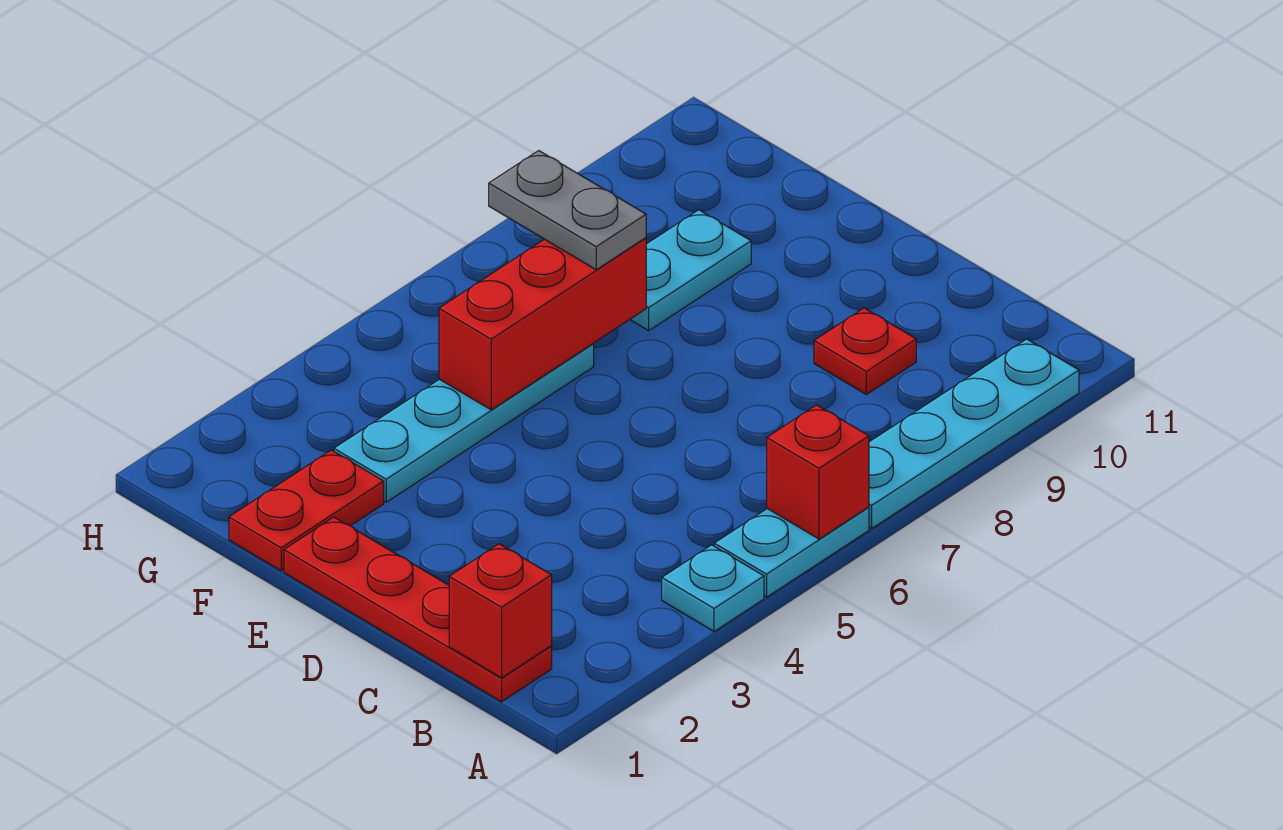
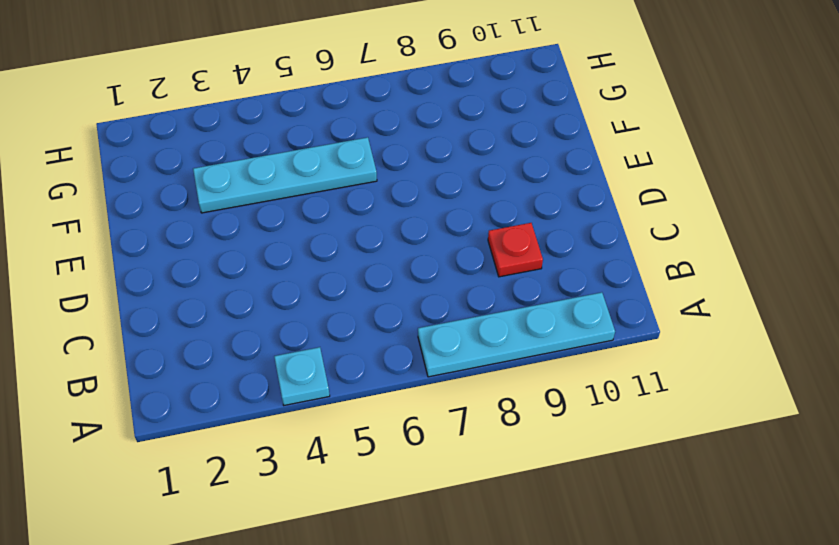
none -> cyan plate A5:A6 level 1
none -> red plate B1:E1 level 1
none -> red plate F1:F2 level 1

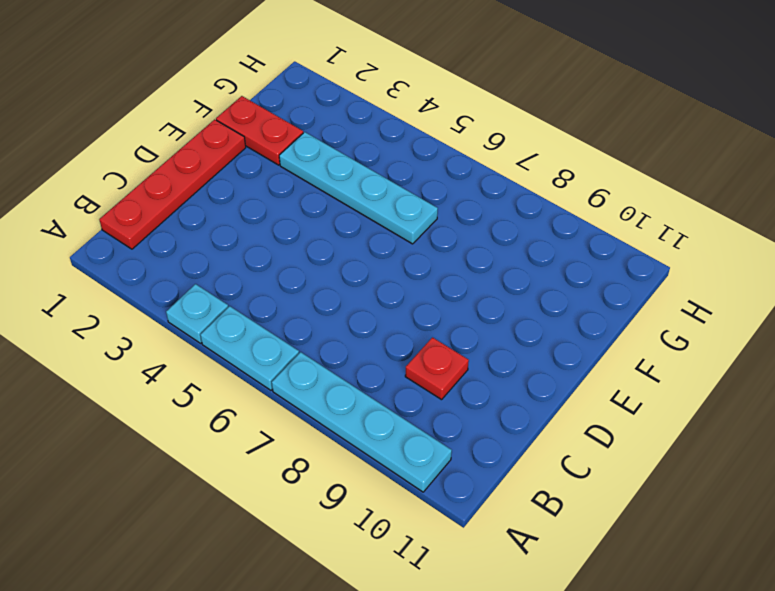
none -> cyan plate F8:F9 level 1
none -> red brick A6 level 2
none -> red brick B1 level 2

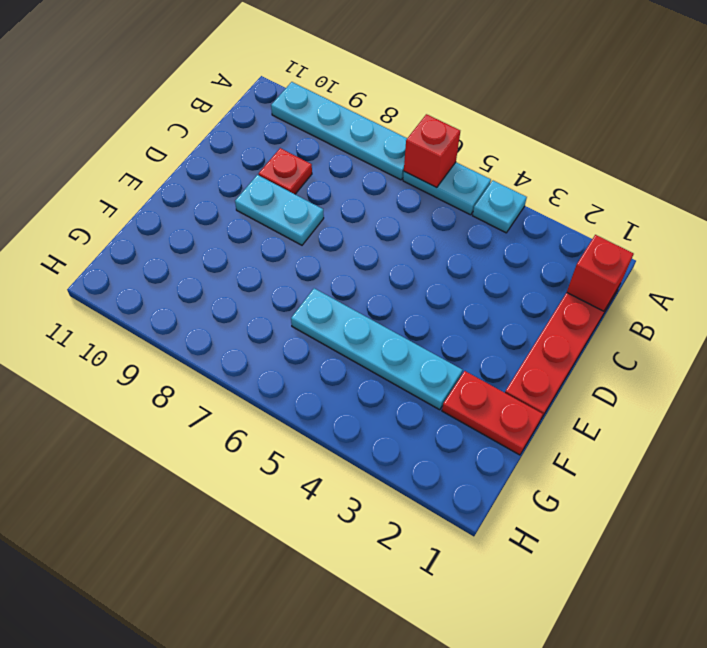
cyan plate D8:D9 level 1 -> cyan plate F8:F9 level 1
none -> red brick F5:F7 level 2
none -> grey plate F7:G7 level 3

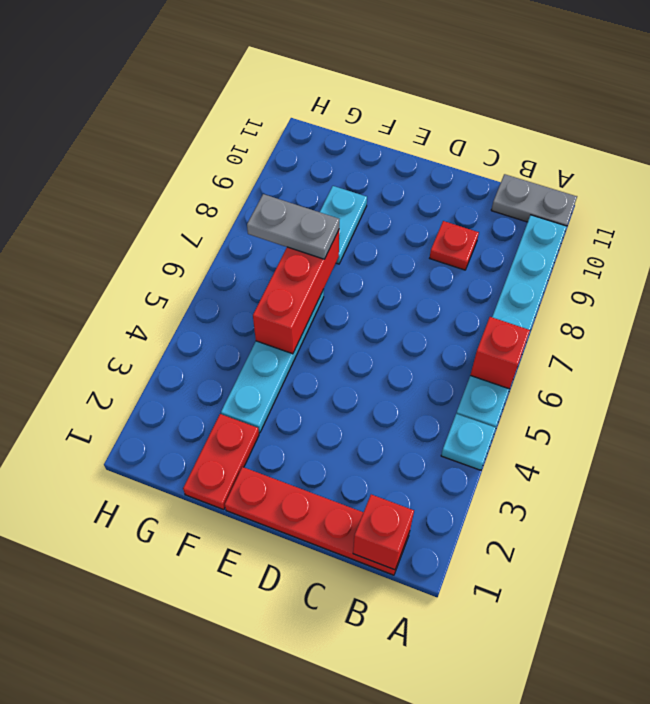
grey plate A11:B11 level 1 -> none

